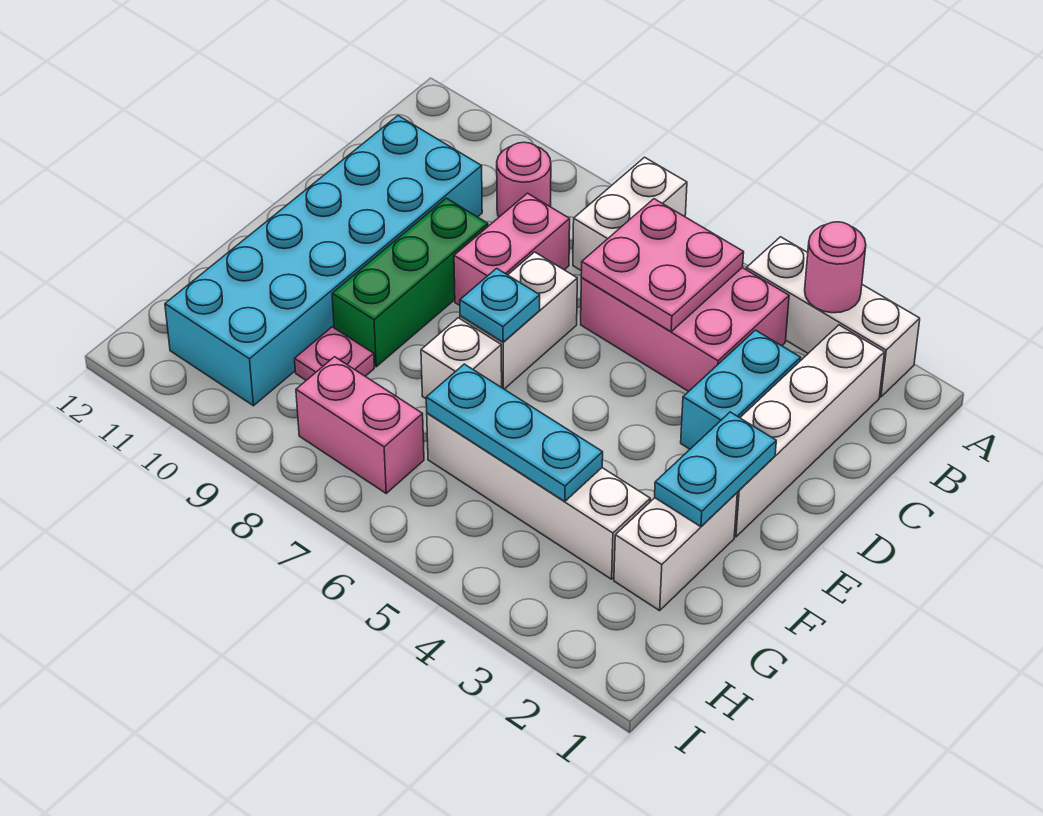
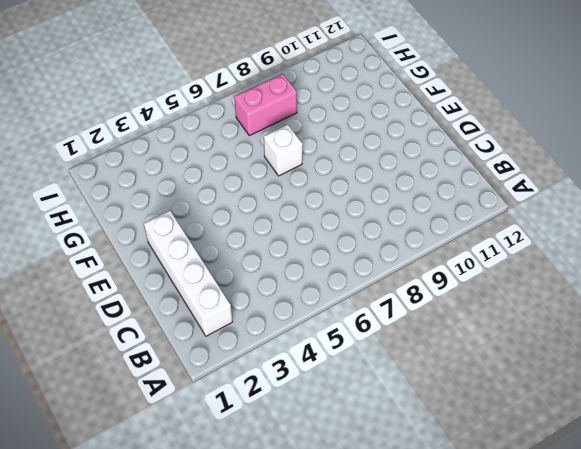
none -> white brick A2:A4 level 1
none -> white brick A7:B7 level 1
none -> pink brick B4:C6 level 1

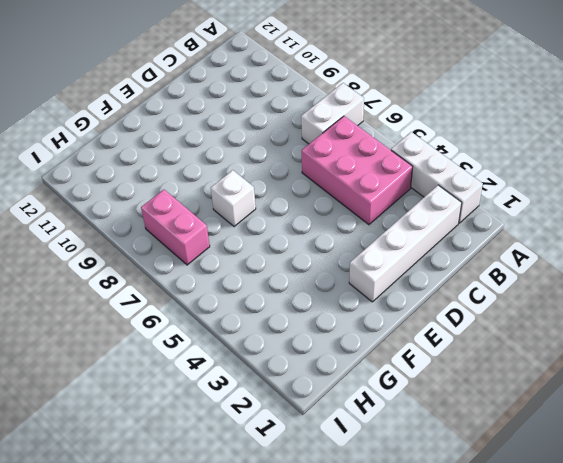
none -> pink round brick B9 level 1
none -> cyan brick C3:D3 level 1
none -> pink brick C8:D8 level 1

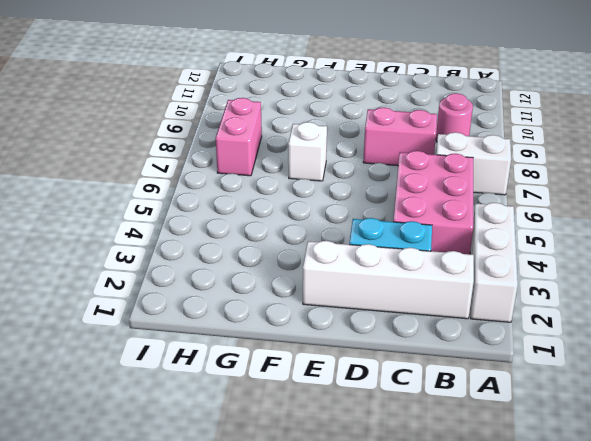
none -> cyan brick C10:H11 level 1
none -> white brick D7:E7 level 1
none -> green brick D9:F9 level 1

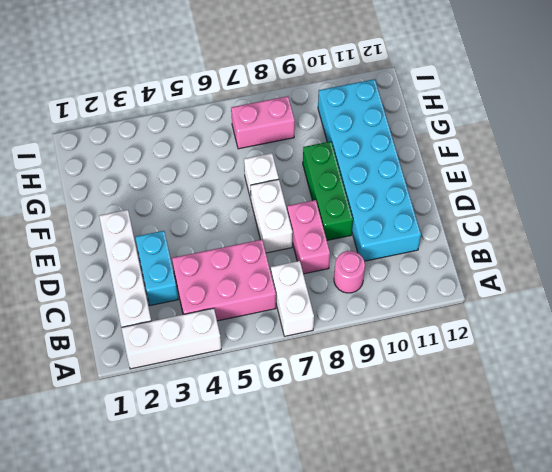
none -> white brick F2:G2 level 1
none -> white brick G3:G6 level 1
none -> pink plate G9 level 1

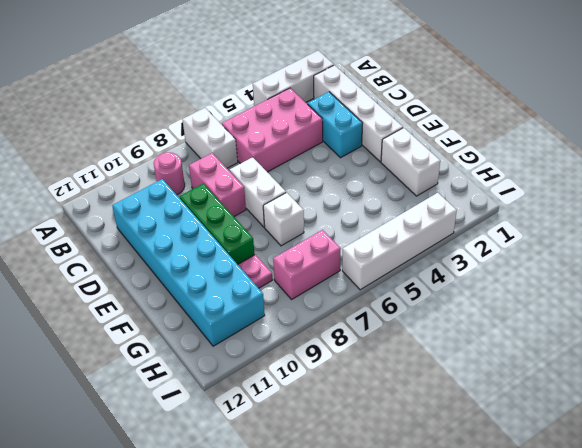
white brick I3:I6 level 1 -> white brick G3:G6 level 1
none -> pink round brick A3 level 2
none -> pink plate B5:C6 level 2
none -> cyan plate E2:F2 level 2

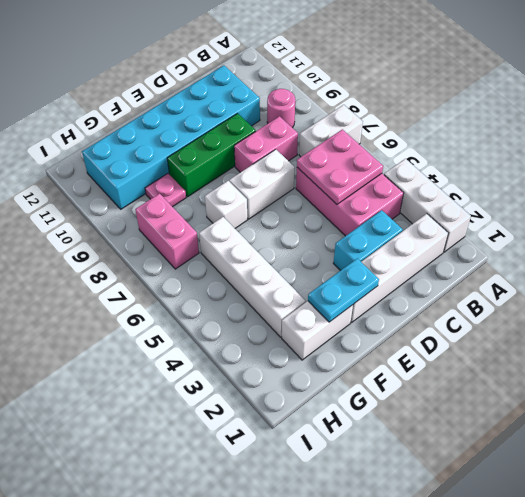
none -> pink round brick A3 level 2
none -> cyan plate E7 level 2
none -> cyan plate G4:G6 level 2

